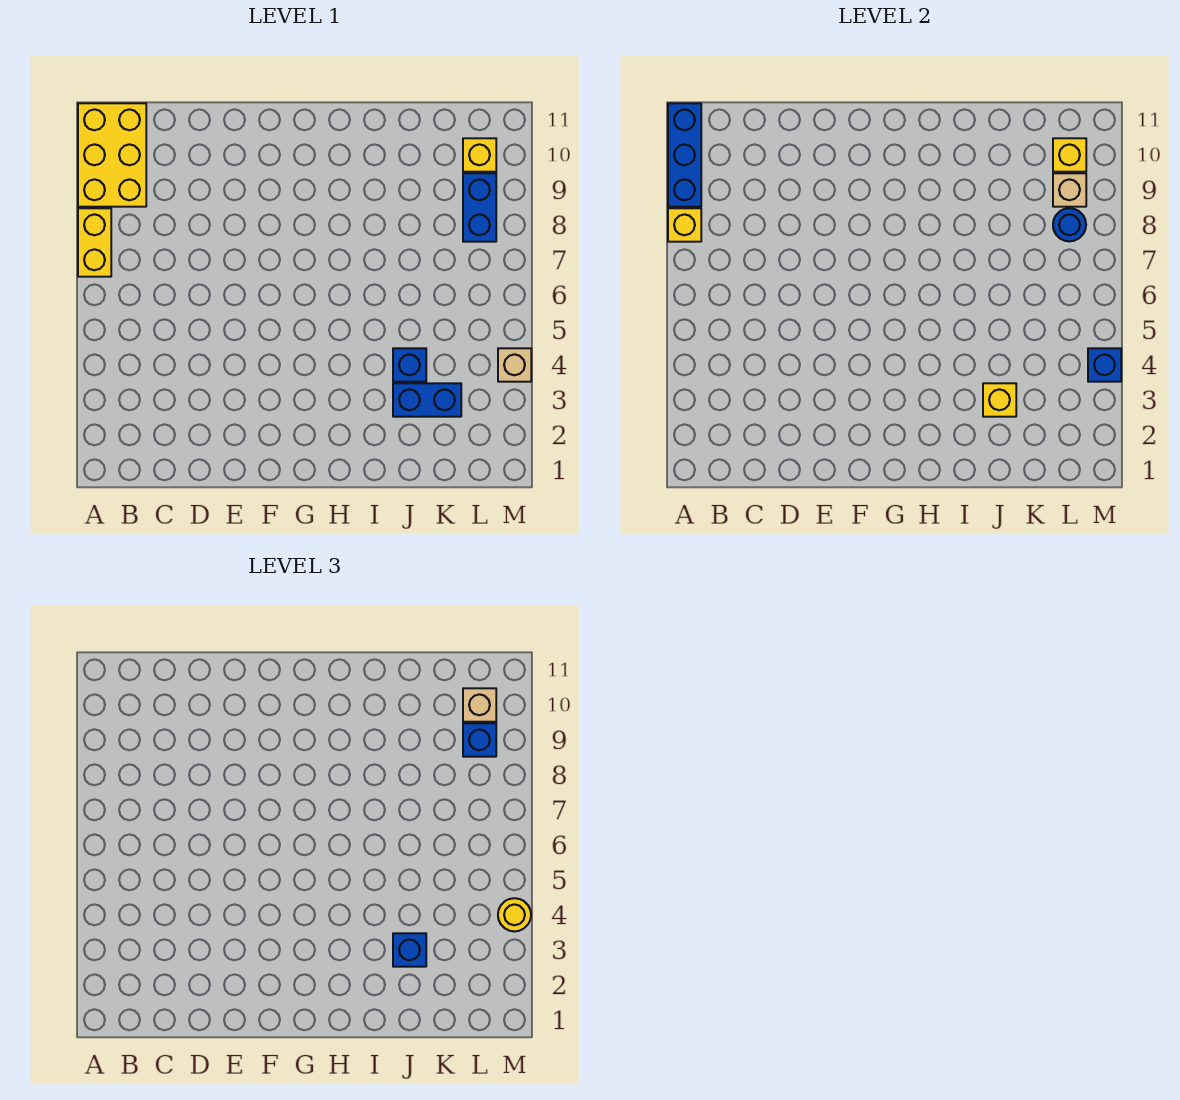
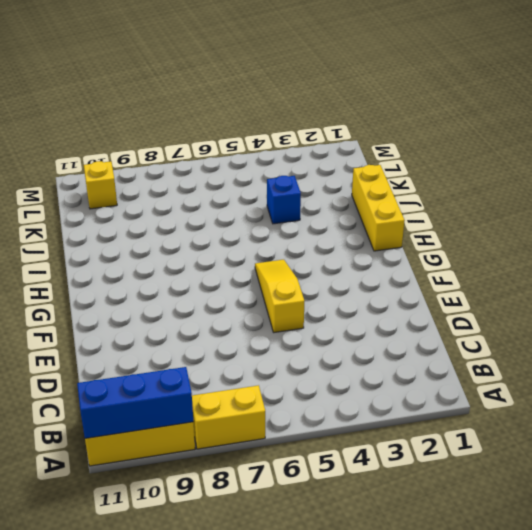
yellow slope E5:G5 level 1 top E -> none
yellow brick H1:J1 level 1 -> none
none -> blue brick J3:K3 level 1
none -> blue brick L8:L9 level 1
none -> tan brick M4 level 1

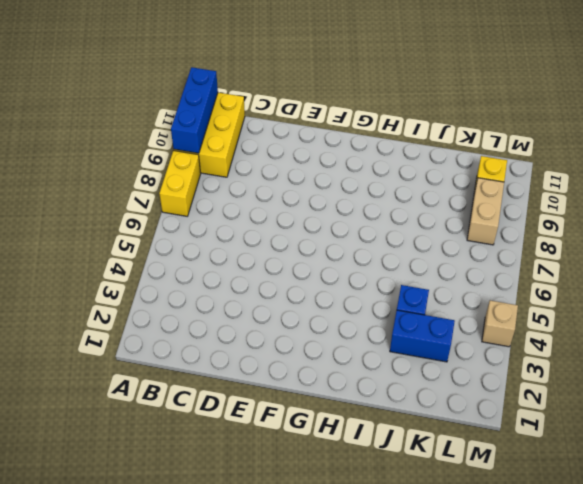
tan brick L8:L9 level 1 -> blue brick L8:L9 level 1
none -> yellow brick A8 level 2
none -> yellow brick J3 level 2
none -> blue round brick L8 level 2

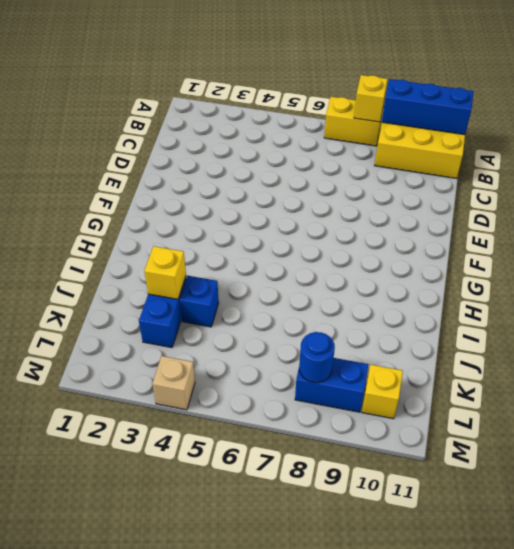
none -> tan brick L9 level 2
none -> yellow brick L10 level 2
none -> blue brick M4 level 2

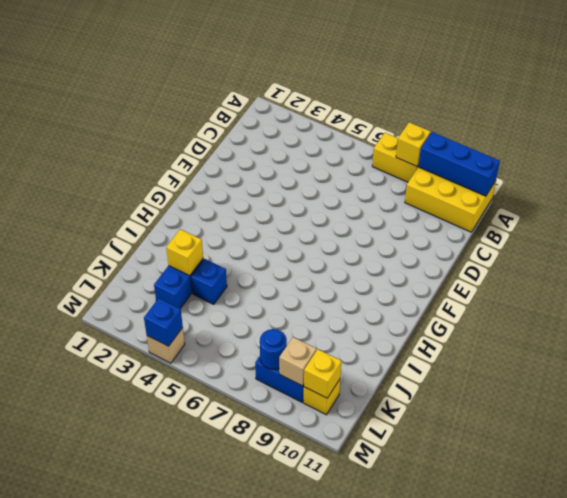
none -> blue brick J3 level 3
none -> blue brick L9 level 3
none -> tan brick L10 level 3

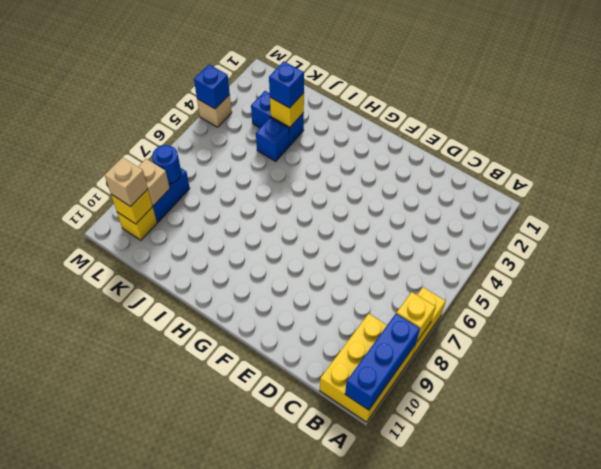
none -> blue brick L9 level 3
none -> yellow round brick M4 level 3

